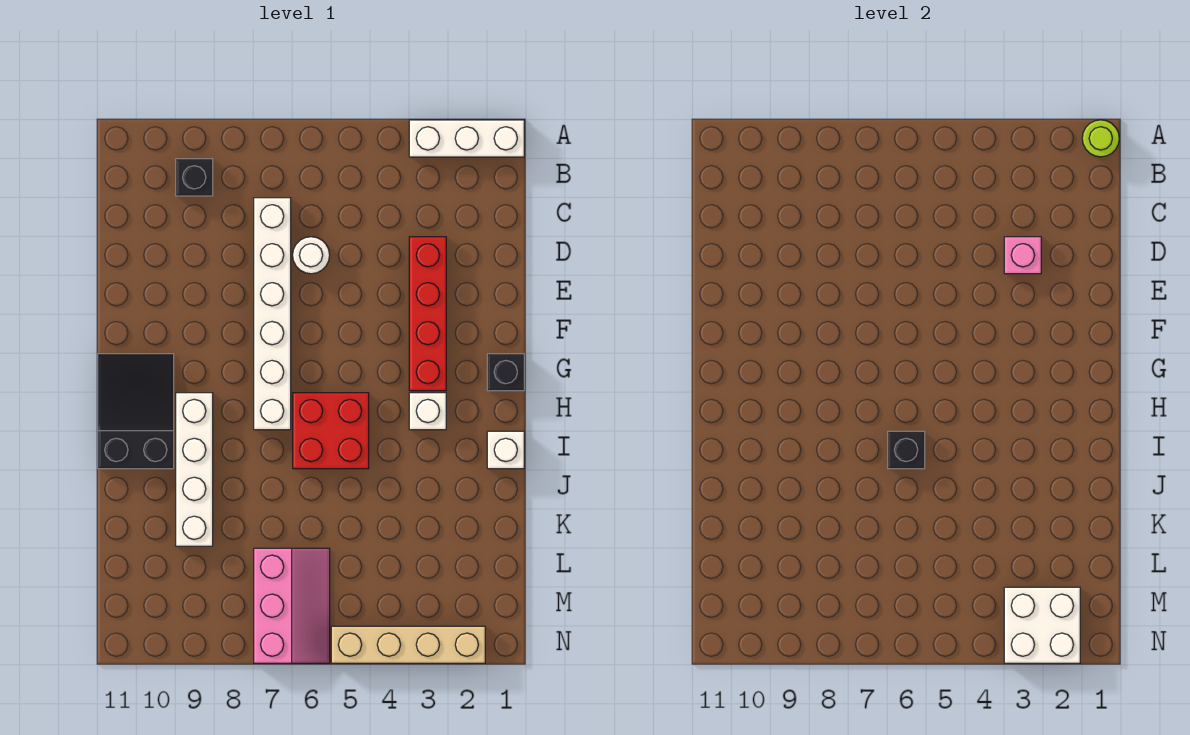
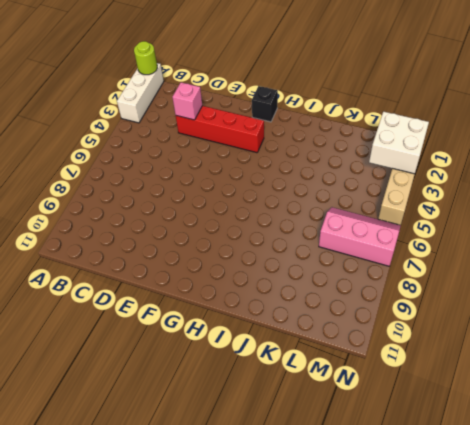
none -> black brick B9 level 1
none -> white brick C7:H7 level 1
none -> white round brick D6 level 1

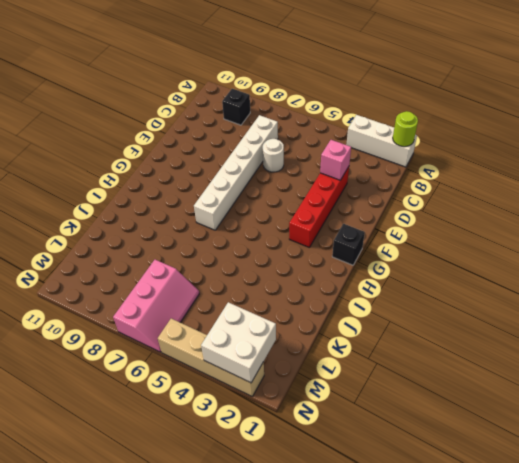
none -> black slope G10:I11 level 1 top I
none -> white brick H3 level 1
none -> red brick H5:I6 level 1

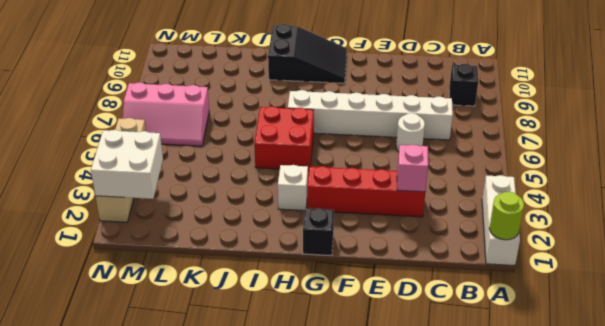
none -> white brick H9:K9 level 1
none -> white brick I1 level 1
none -> black brick I6 level 2

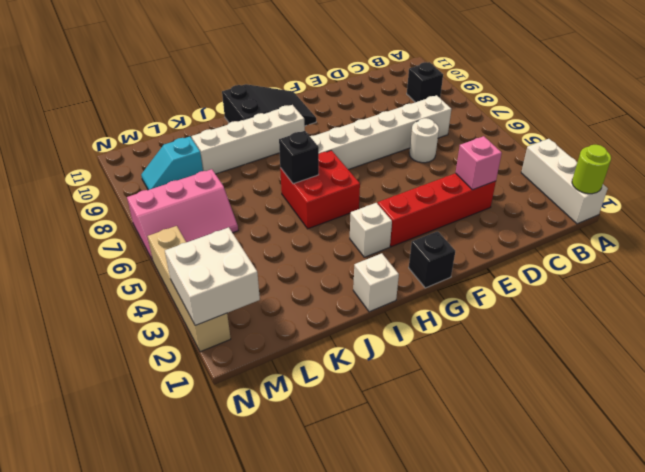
cyan slope L9:M9 level 1 top L -> none

